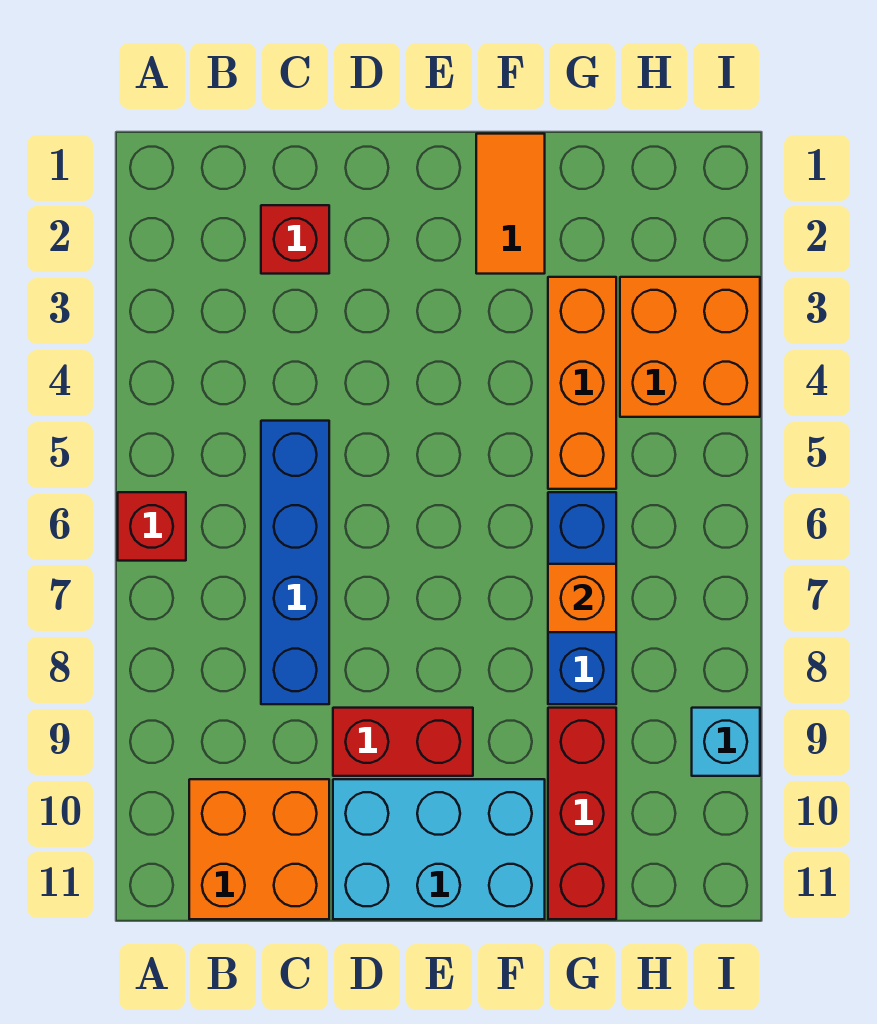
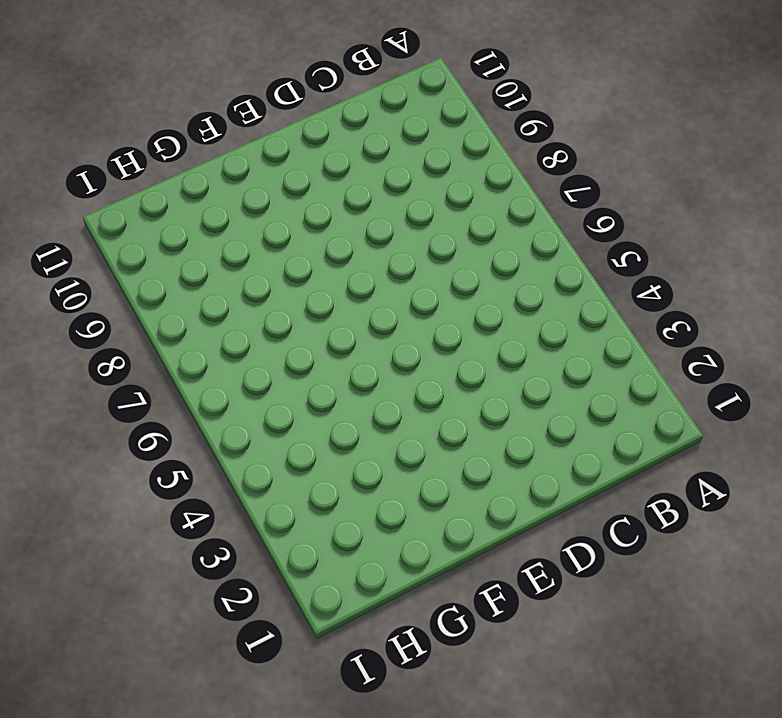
none -> red brick A6 level 1
none -> orange brick B10:C11 level 1
none -> red brick C2 level 1

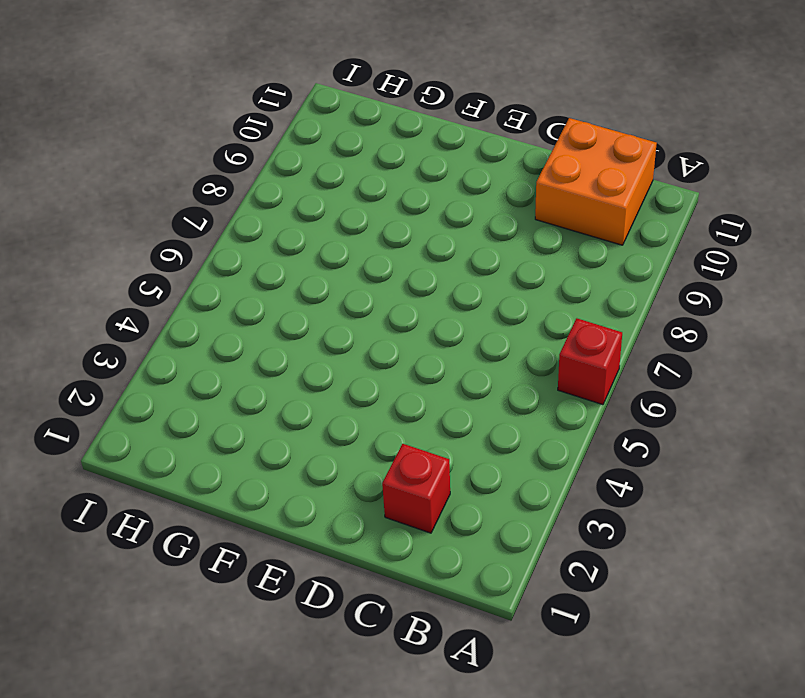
none -> blue brick C5:C8 level 1
none -> red brick D9:E9 level 1
none -> cyan brick D10:F11 level 1

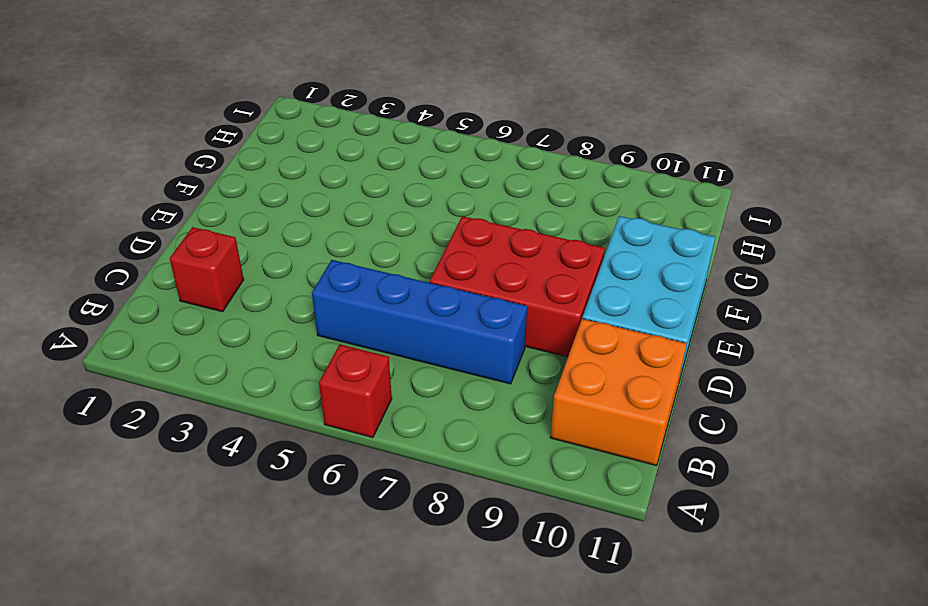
red brick D7:E9 level 1 -> red brick D9:E9 level 1
none -> orange tile F1:F2 level 1
none -> orange brick G3:G5 level 1
none -> blue brick G6:G8 level 1

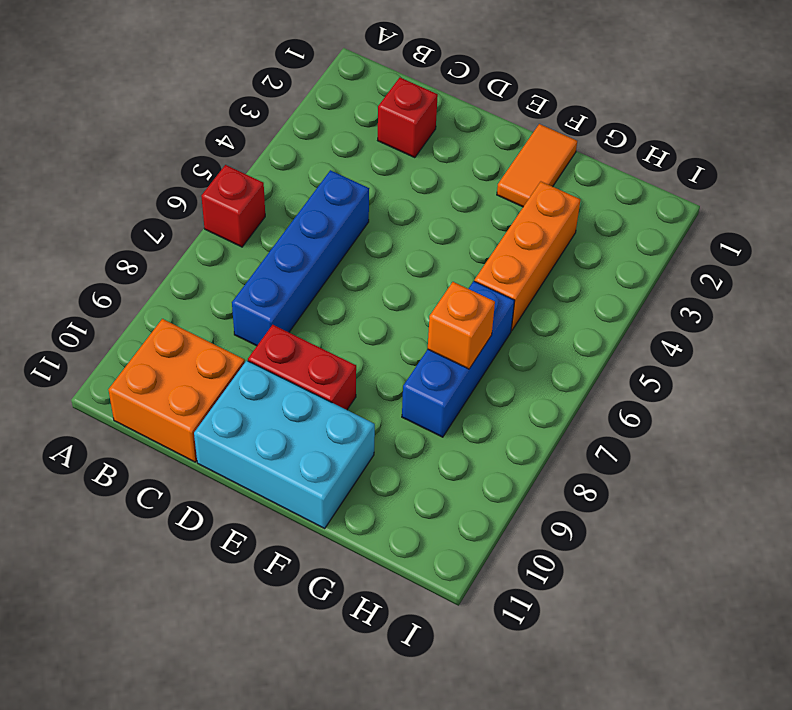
none -> red brick G9:G11 level 1
none -> orange brick H3:I4 level 1
none -> cyan brick I9 level 1

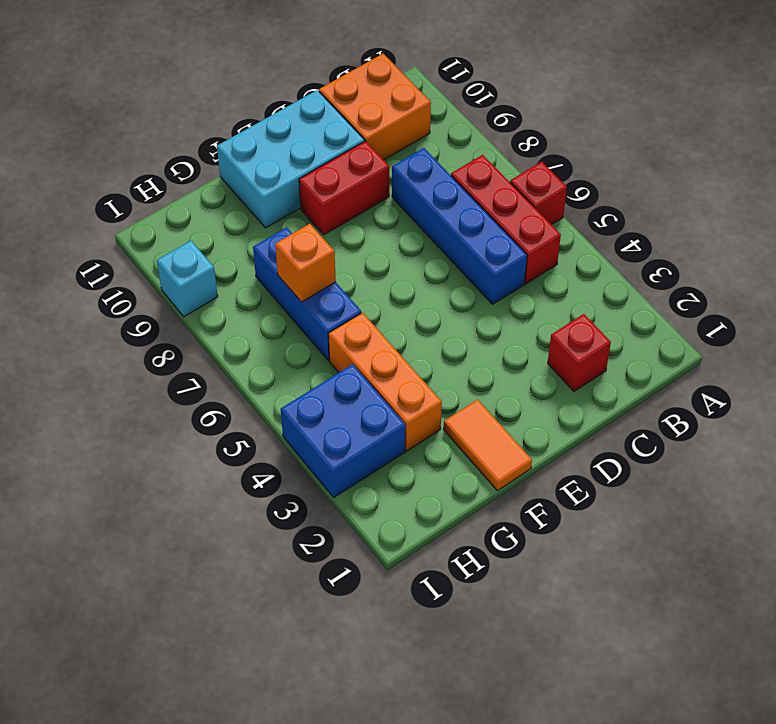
red brick B5:B7 level 1 -> red brick G9:G11 level 1
blue brick H3:I4 level 1 -> orange brick H3:I4 level 1

